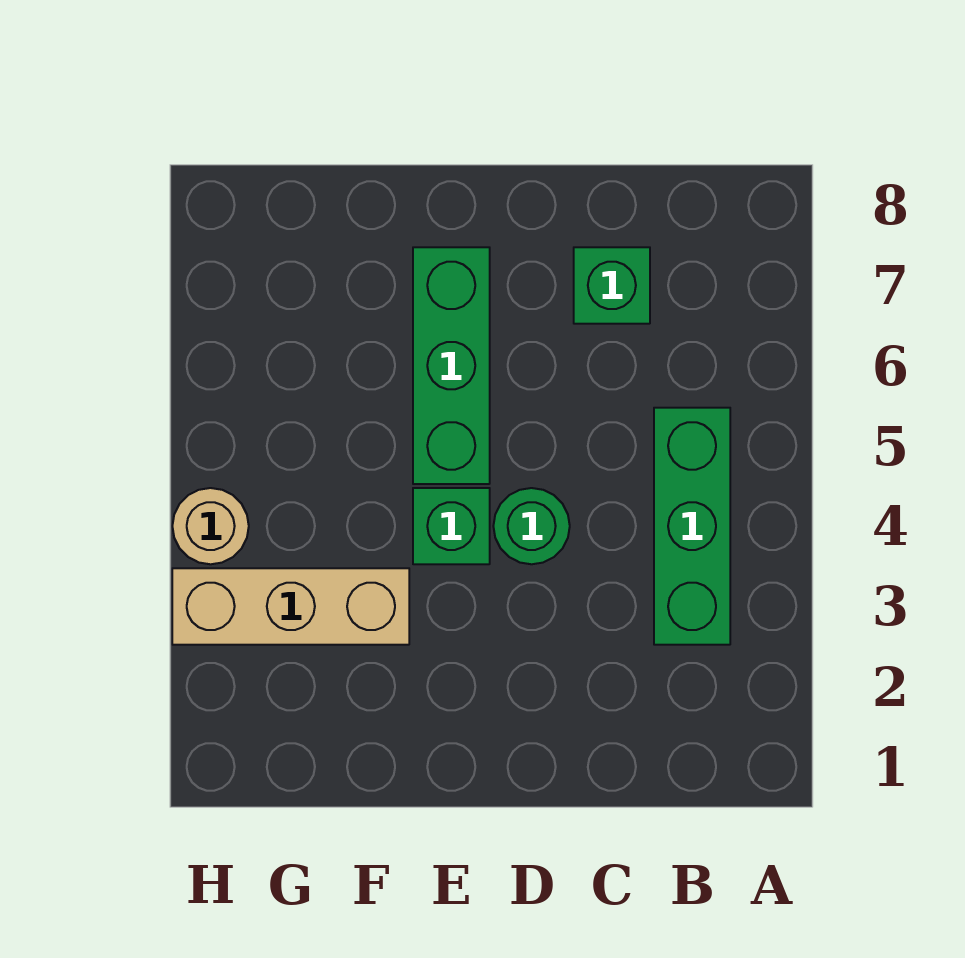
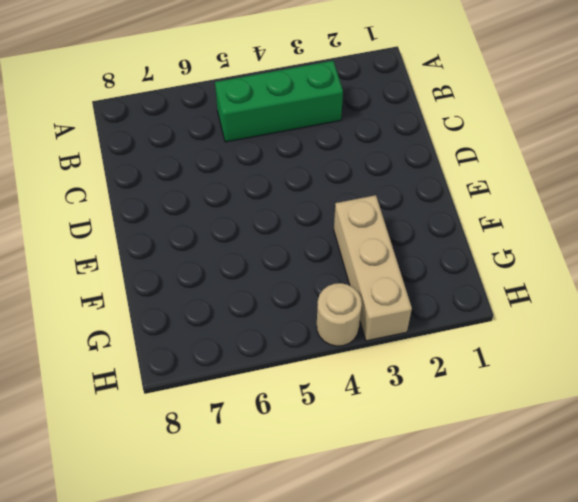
none -> green brick C7 level 1
none -> green round brick D4 level 1

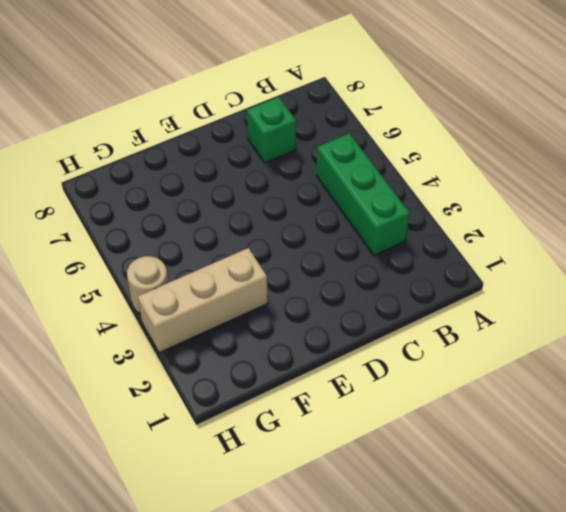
none -> green round brick D4 level 1
none -> green brick E4 level 1

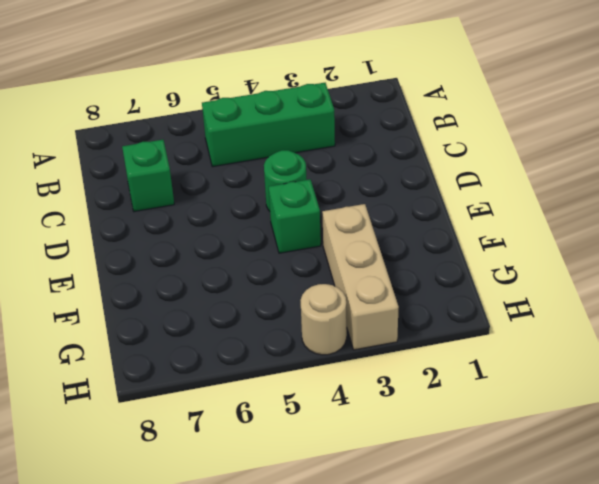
none -> green brick E5:E7 level 1

